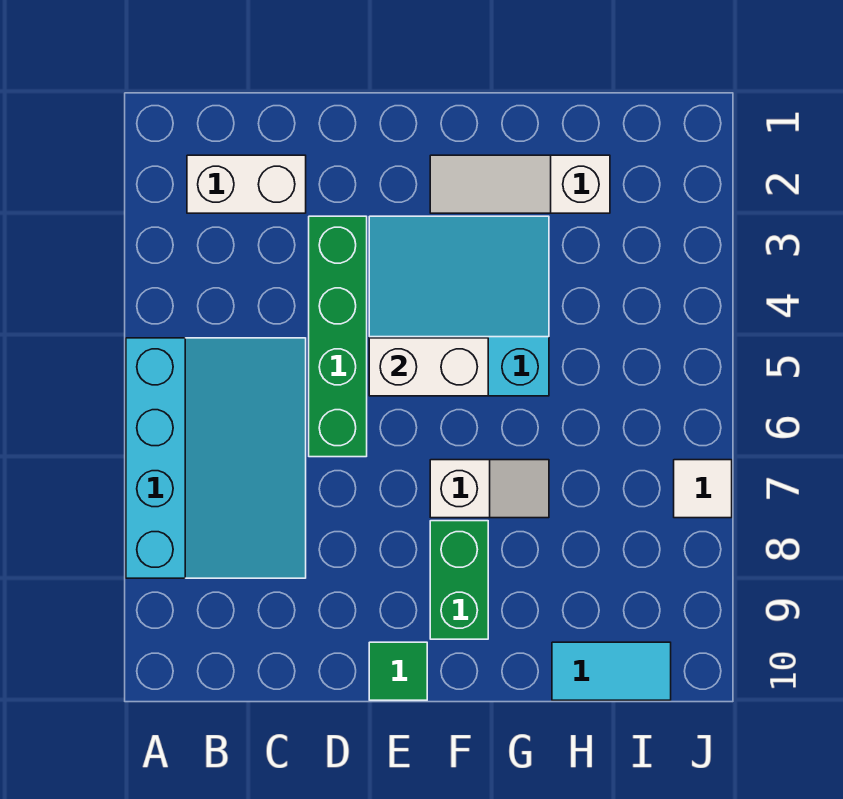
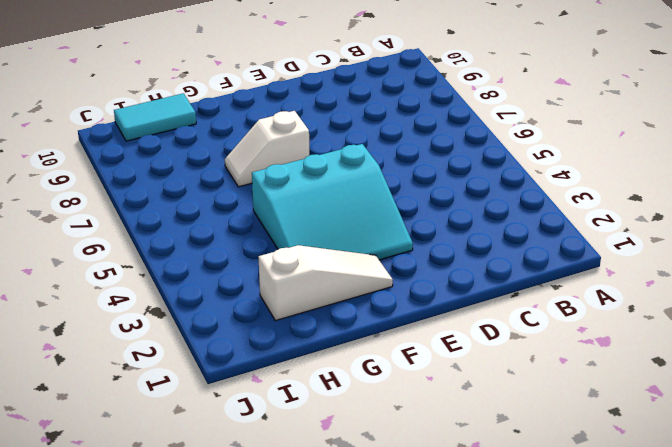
none -> cyan slope A5:C8 level 1 top A
none -> white brick B2:C2 level 1

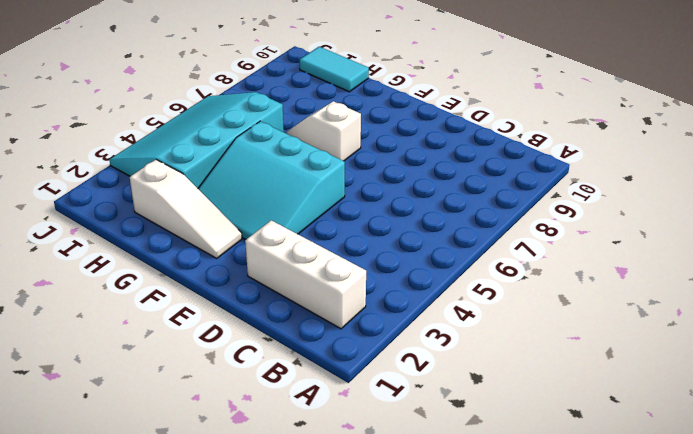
white brick B2:D2 level 1 -> white brick B2:C2 level 1
cyan slope H3:J6 level 1 top H -> cyan slope A5:C8 level 1 top A
none -> green brick D3:D6 level 1
none -> green tile E10 level 1

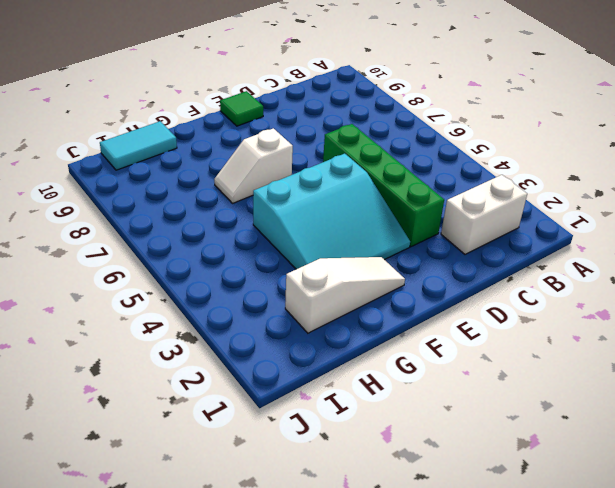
none -> cyan slope A5:C8 level 1 top A
none -> green brick F8:F9 level 1

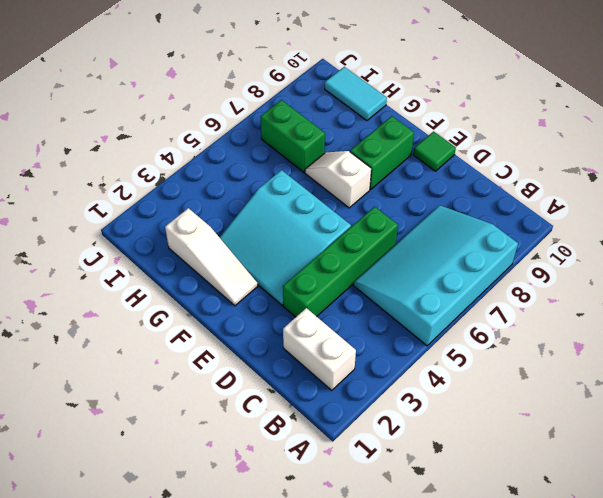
green brick H7:I7 level 1 -> none
none -> white tile J7 level 1
none -> white brick E5:F5 level 2

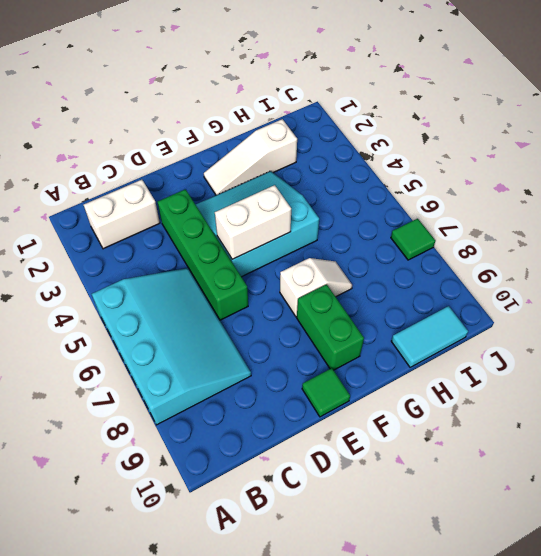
green tile J7 level 1 -> white tile J7 level 1

